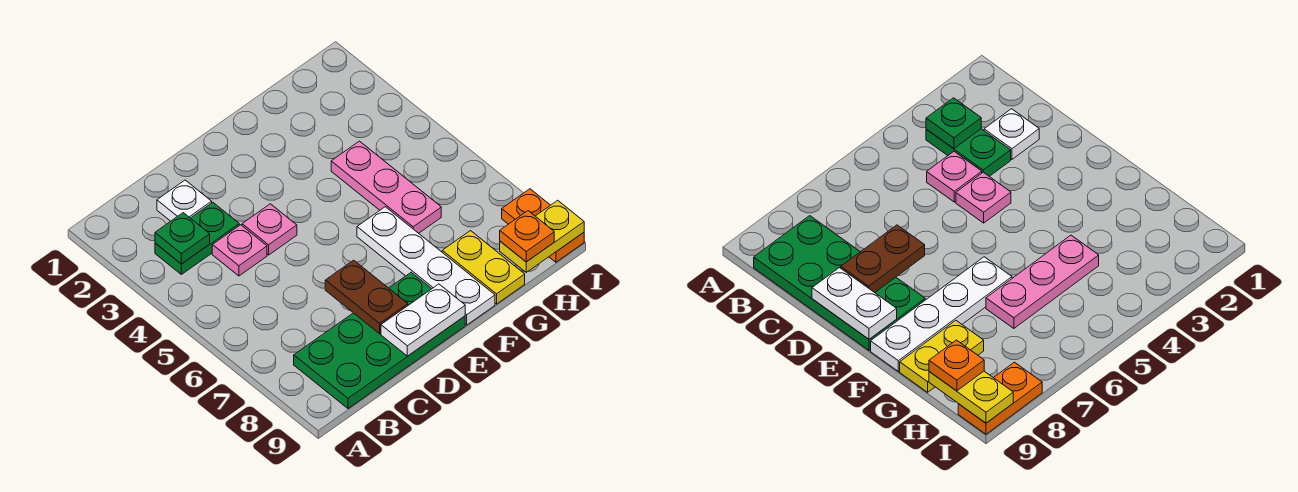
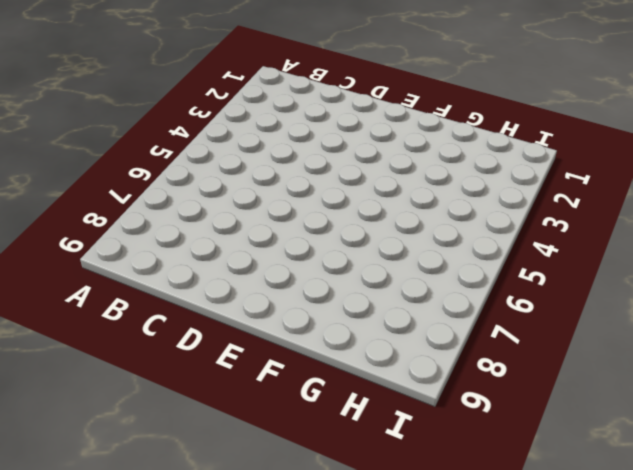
none -> green plate B3:C3 level 1
none -> green plate B8:E9 level 1
none -> white plate C2 level 1

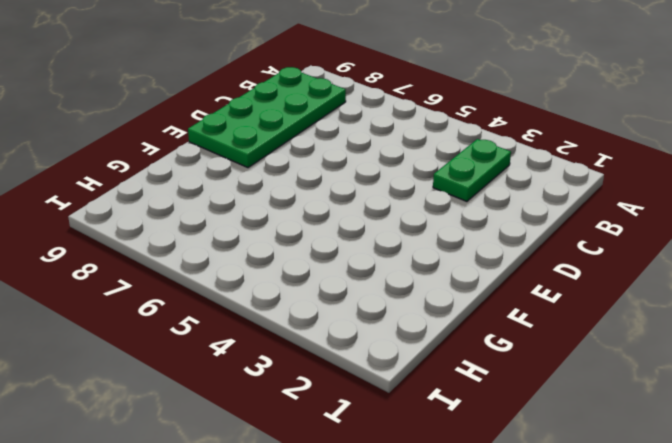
none -> white plate C2 level 1
none -> pink plate C4 level 1
none -> pink plate D4 level 1

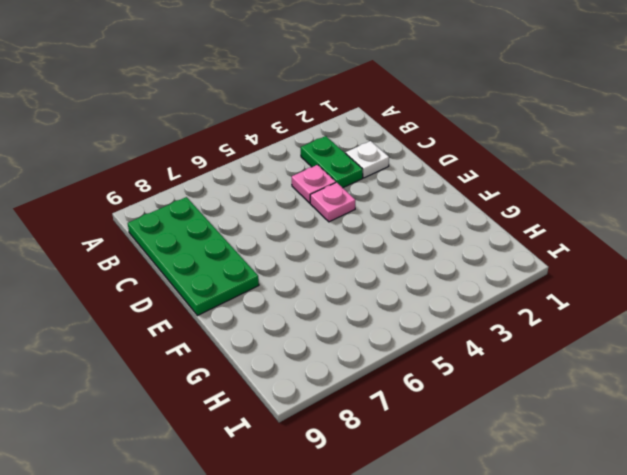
none -> white plate F6:F9 level 1
none -> pink plate G4:G6 level 1
none -> yellow plate G8:G9 level 1

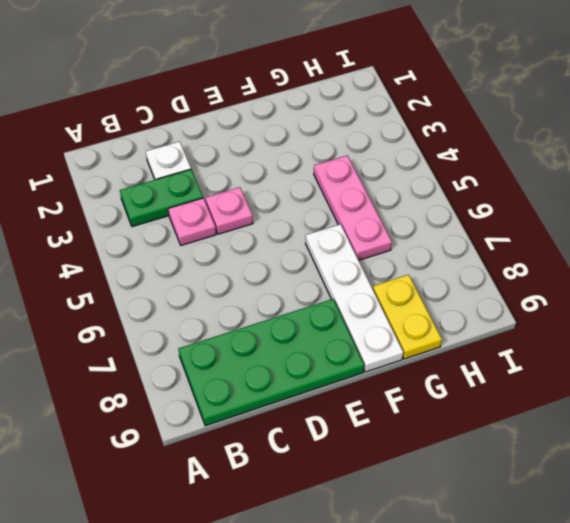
none -> orange plate I8:I9 level 1
none -> green plate B3 level 2
none -> brown plate D7:D8 level 2

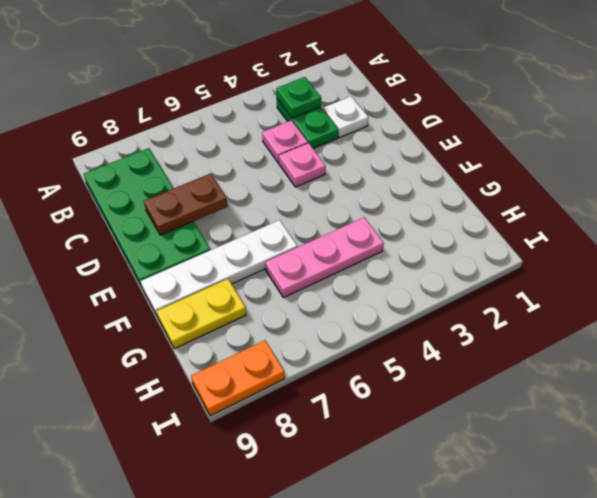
none -> white plate D9:E9 level 2
none -> yellow plate H9:I9 level 2
none -> orange plate H9 level 3

